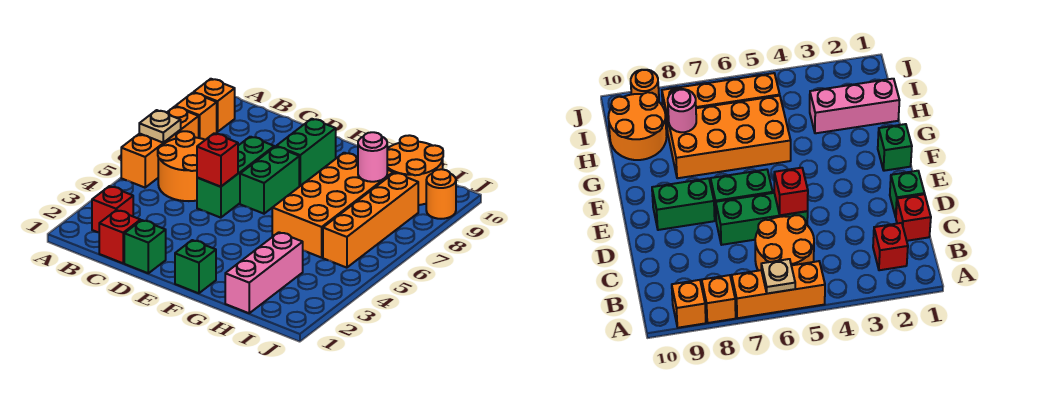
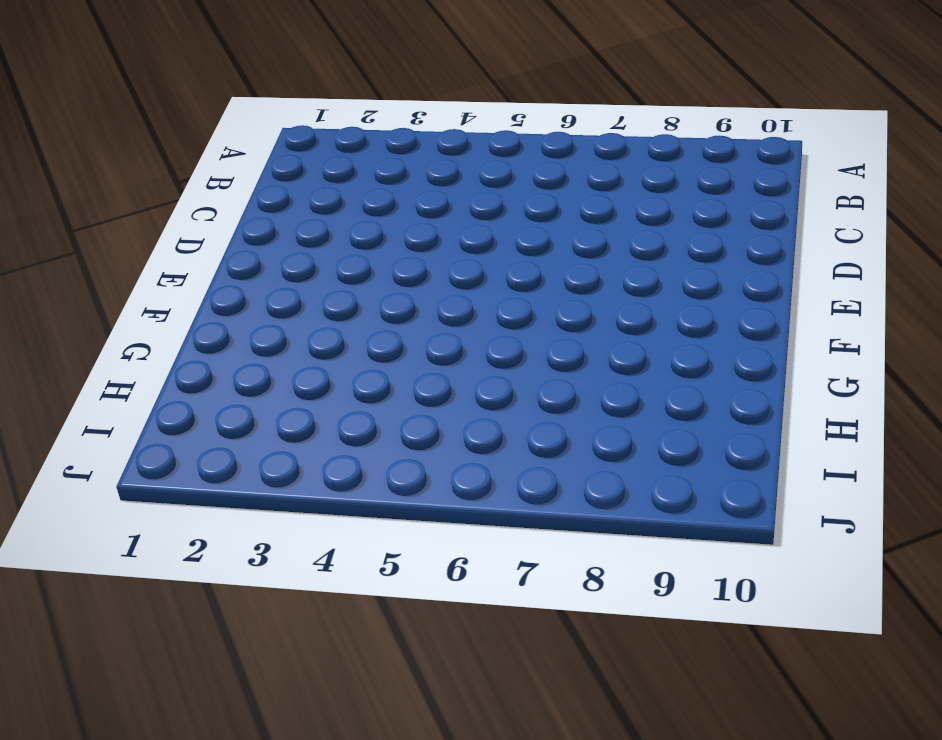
none -> orange brick A5:A7 level 1
none -> orange brick A8 level 1
none -> orange brick A9 level 1

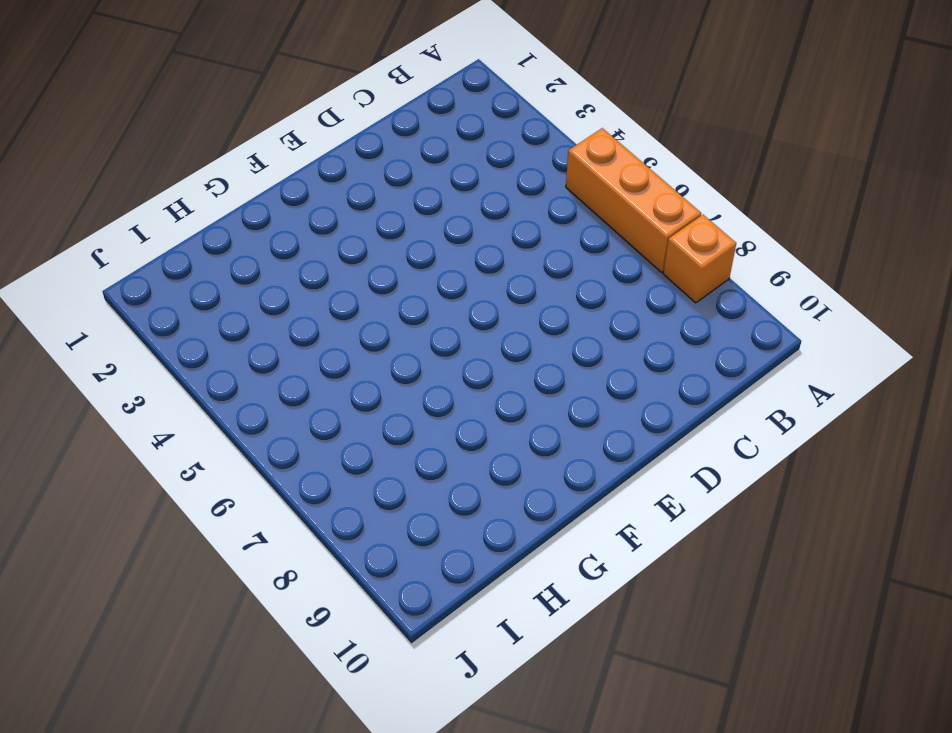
none -> orange brick A9 level 1
none -> red brick B2 level 1
none -> orange round brick B5:C6 level 1

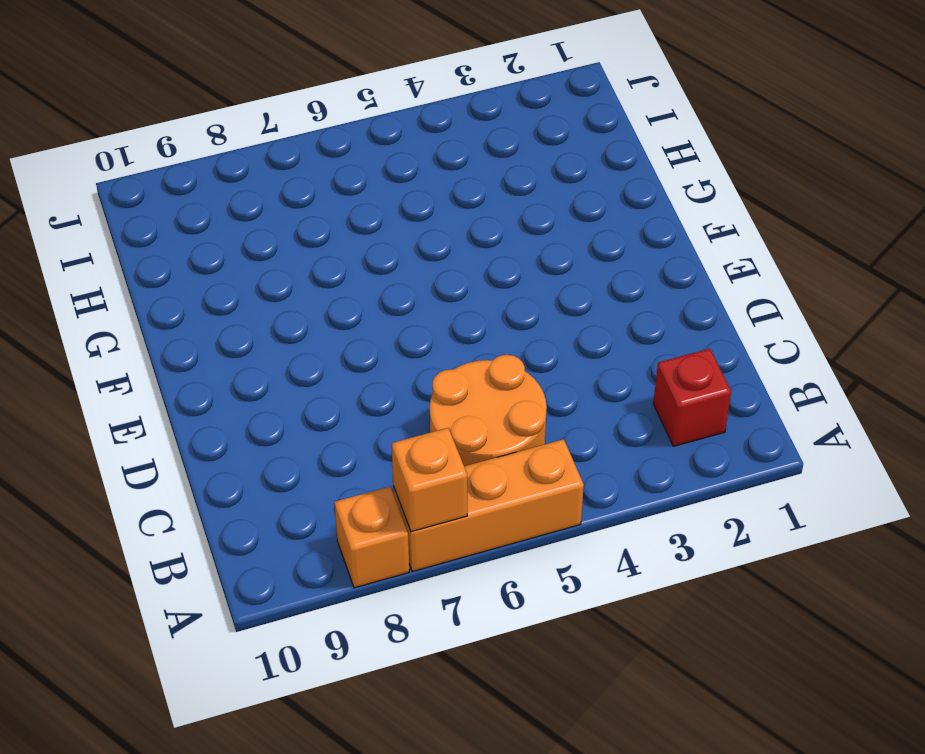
orange brick A7 level 2 -> orange brick A9 level 1
none -> red brick C1 level 1
none -> green brick D1 level 1
none -> green brick D5:D7 level 1

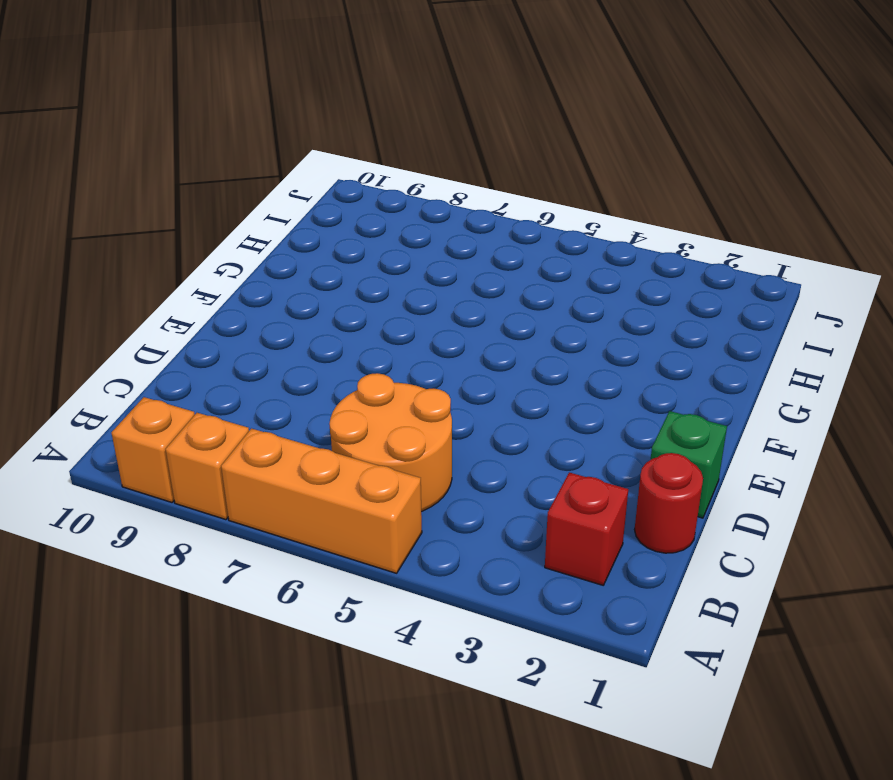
red round brick C1 level 1 -> red brick C1 level 1
none -> green brick D5:D7 level 1
none -> green brick E6:E7 level 1
none -> green brick E8:E9 level 1

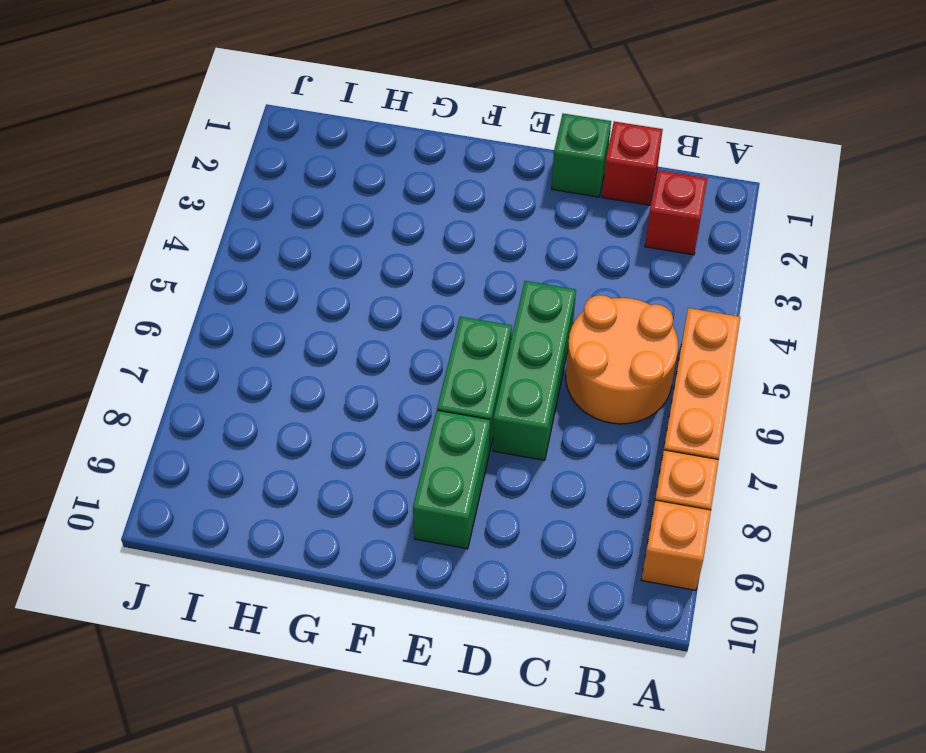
none -> green brick F1 level 1
none -> orange brick G5:H8 level 1
none -> pink brick H1:H3 level 1

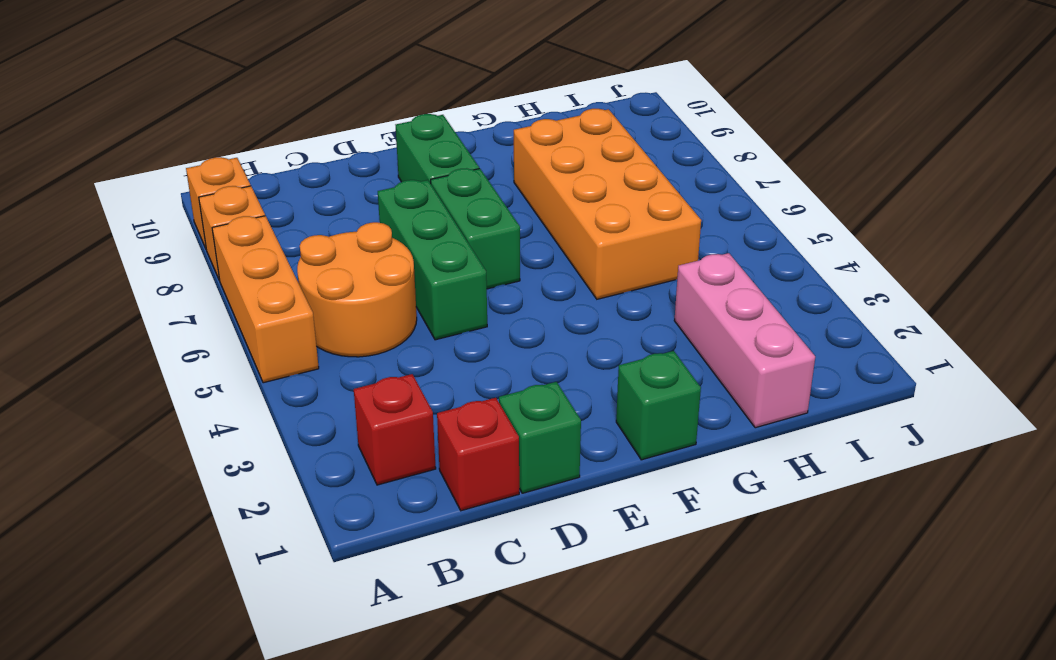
none -> orange round brick H9:I10 level 1
none -> orange brick I5:I8 level 1
none -> orange round brick J9 level 1

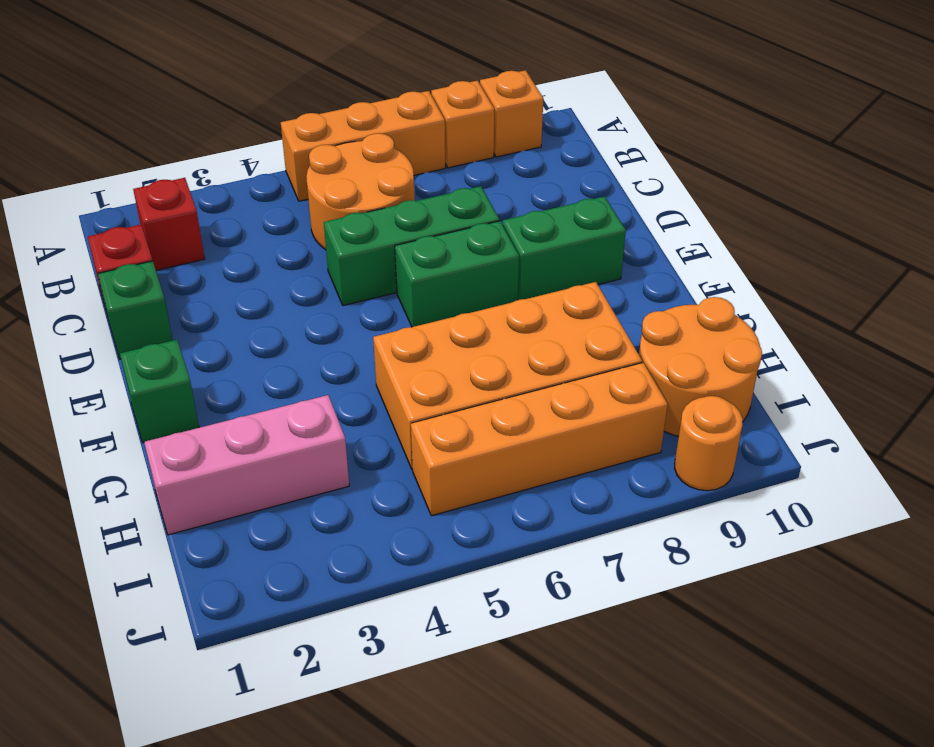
none -> tan plate A6 level 2
none -> red brick D5 level 2
none -> pink round brick H8 level 2

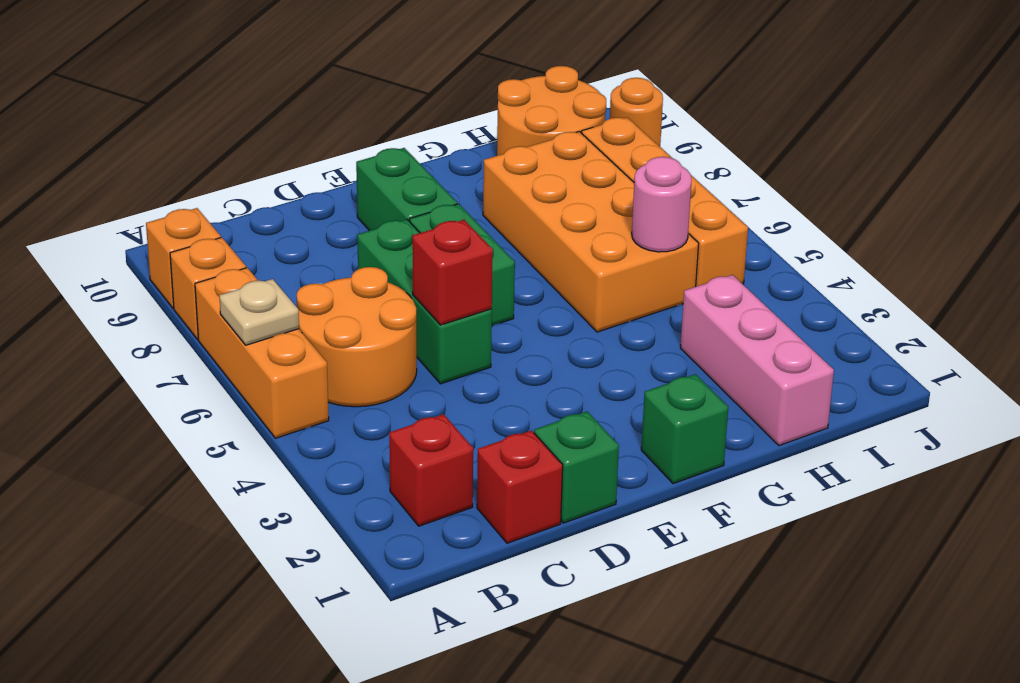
pink round brick H5 level 2 -> pink round brick H8 level 2

